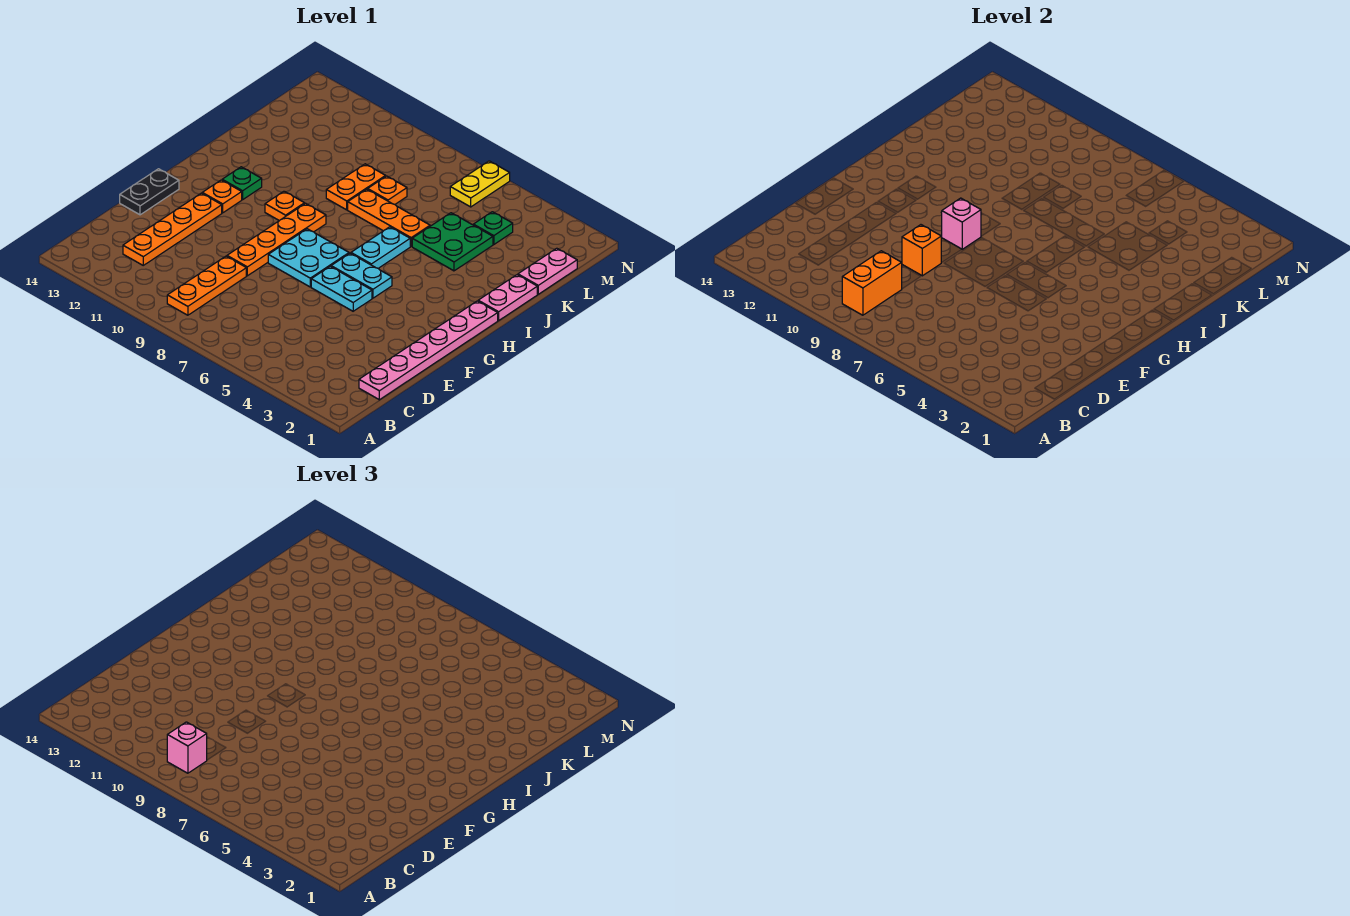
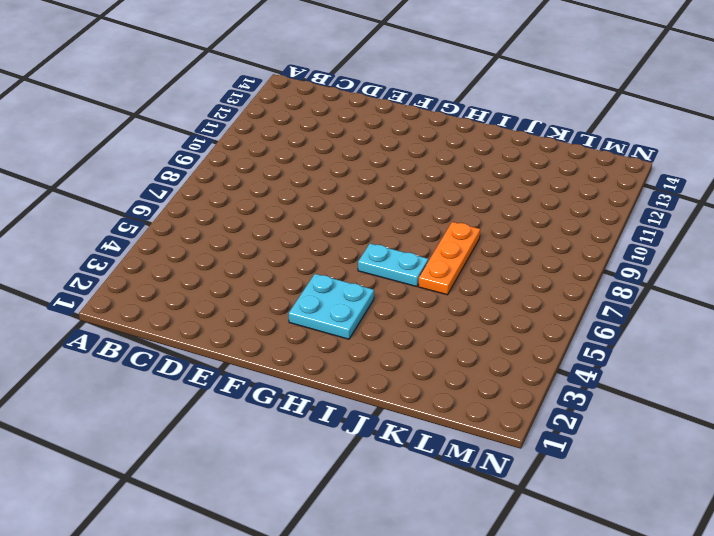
cyan plate G3:H4 level 1 -> cyan plate F7:G8 level 1
none -> orange plate B9:D9 level 1
none -> pink plate C1:H1 level 1
none -> orange plate C12:F12 level 1

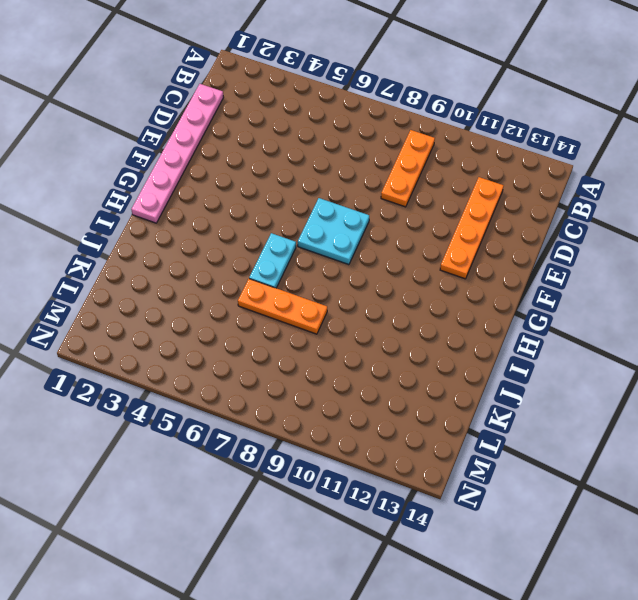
none -> orange plate E9:H9 level 1
none -> black plate E14:F14 level 1
none -> cyan plate F5:F6 level 1

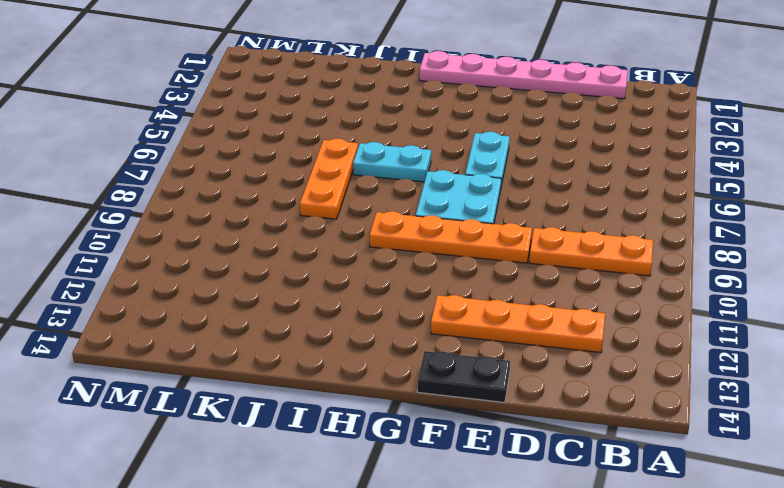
none -> cyan plate G5:G6 level 1
none -> orange plate G12 level 1
none -> orange plate H10 level 1

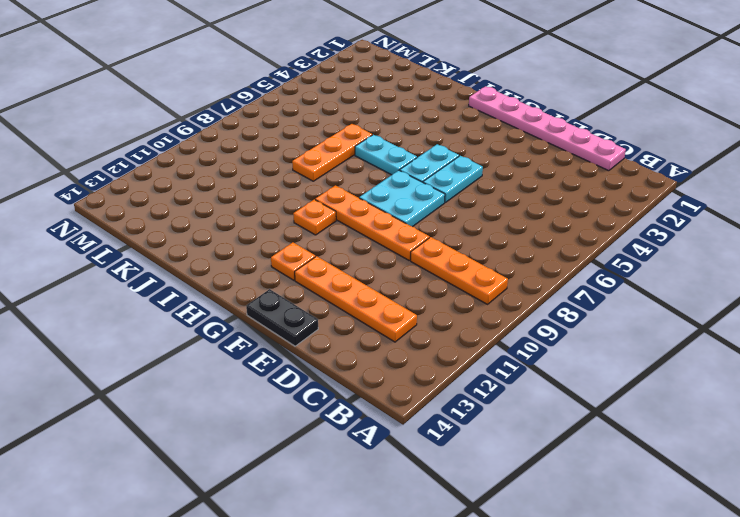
none -> green plate H12 level 1
none -> pink plate I1:J1 level 1
none -> green plate J4:K5 level 1

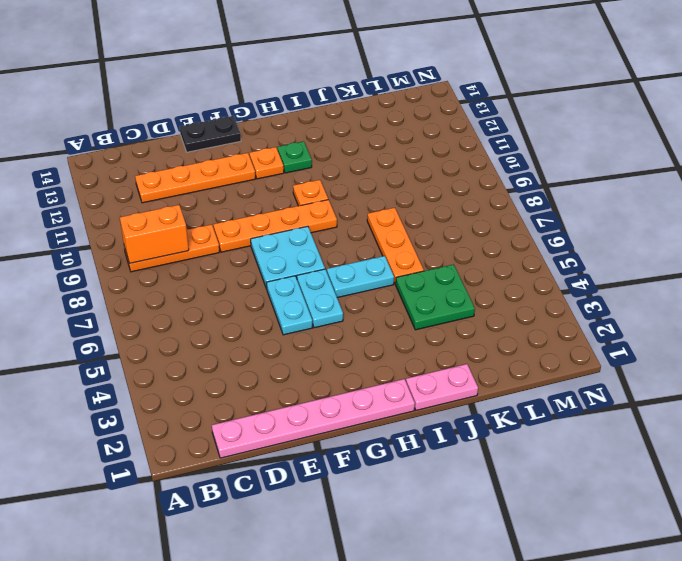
none -> orange plate J9:K9 level 1
none -> pink plate K1:L1 level 1
none -> orange plate K8 level 1

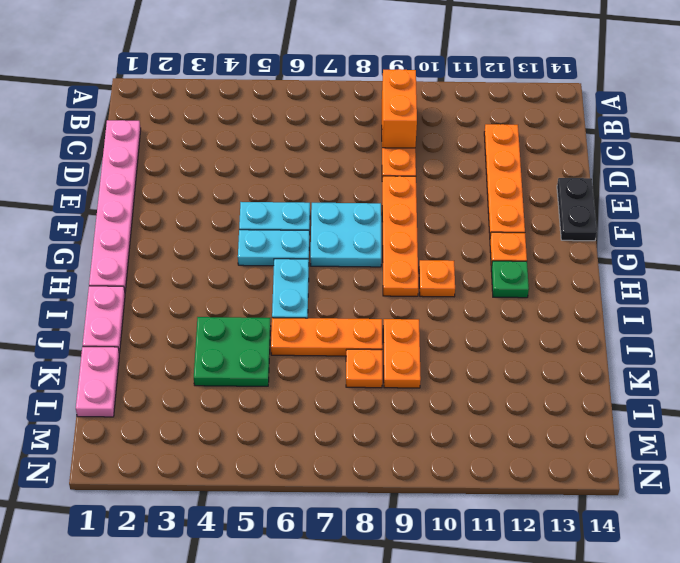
none -> green plate L4 level 1
none -> yellow plate M6:N6 level 1
none -> orange brick E9 level 2

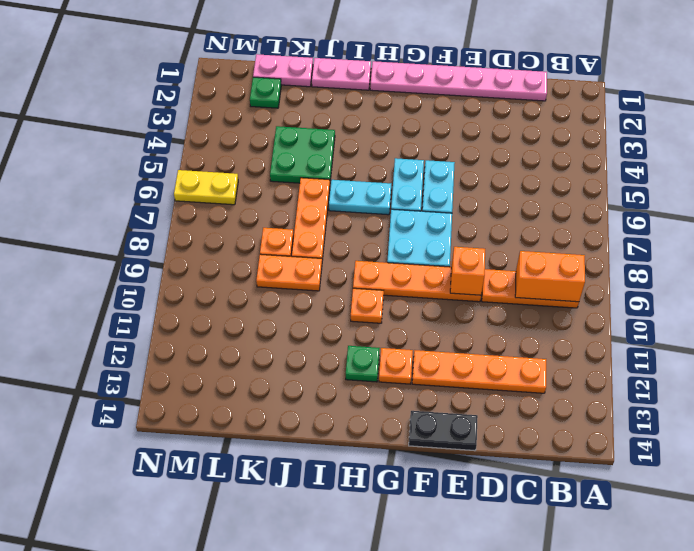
green plate L2 level 1 -> green plate L4 level 1
none -> pink brick G9 level 2
none -> pink brick B9 level 3

